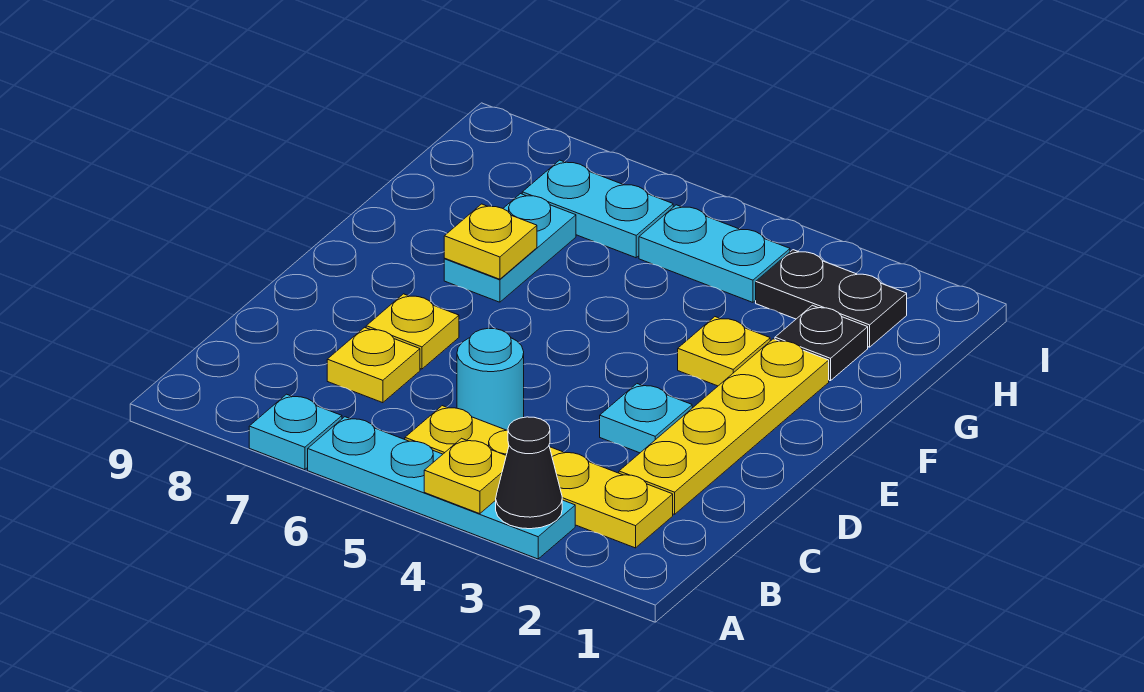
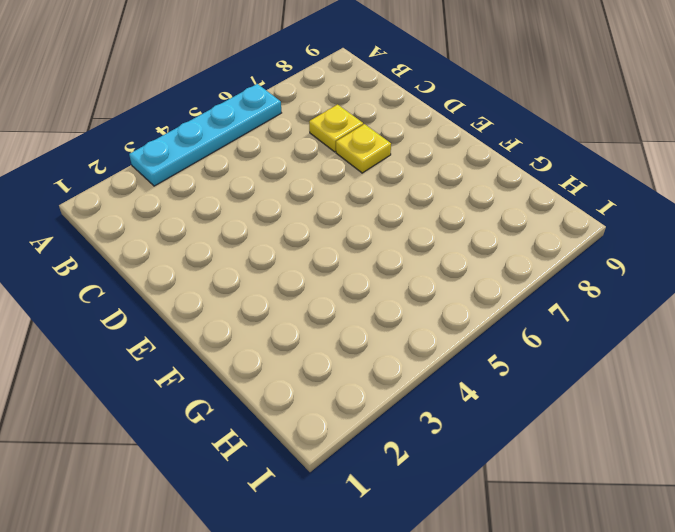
none -> cyan plate A7 level 1
none -> yellow plate B2:B5 level 1
none -> yellow plate C2:F2 level 1

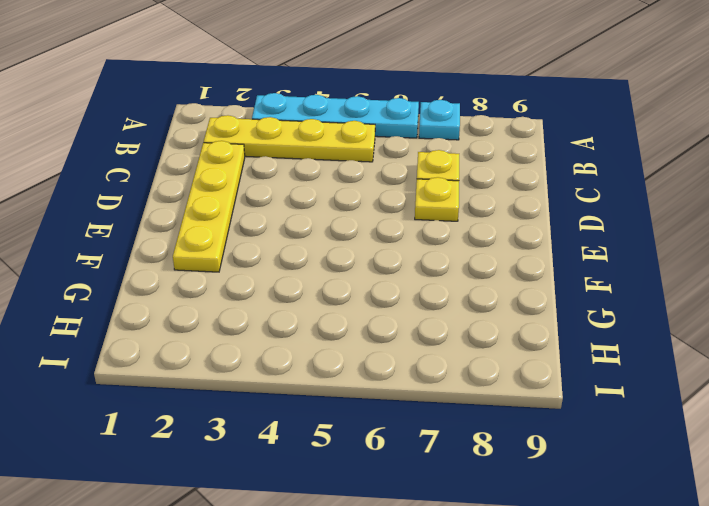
none -> cyan round brick C5 level 1
none -> cyan plate D3 level 1
none -> yellow plate F3 level 1

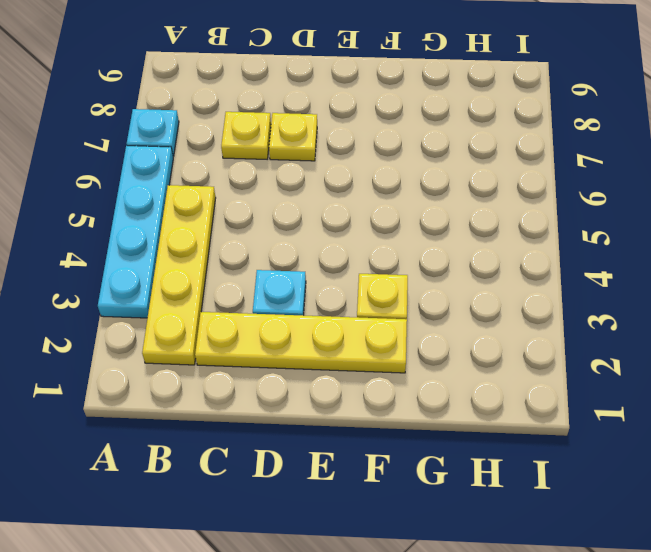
none -> cyan round brick C5 level 1
none -> cyan plate F7:G7 level 1
none -> black plate G2 level 1

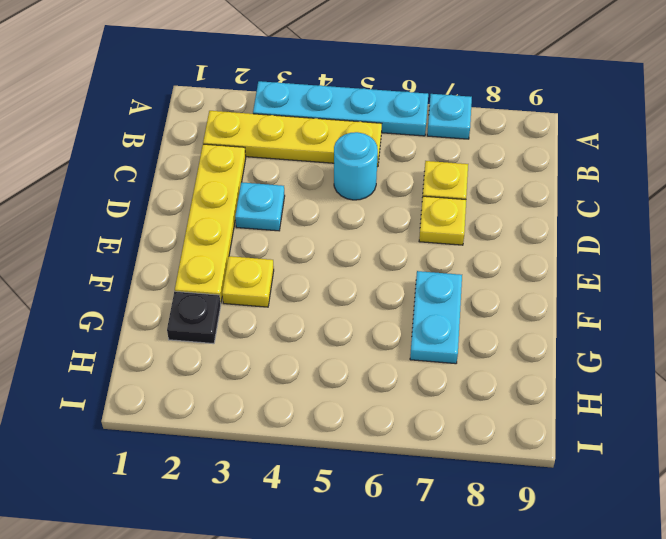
none -> black plate H2:H3 level 1
none -> cyan plate H4:H5 level 1
none -> cyan plate H6:H7 level 1

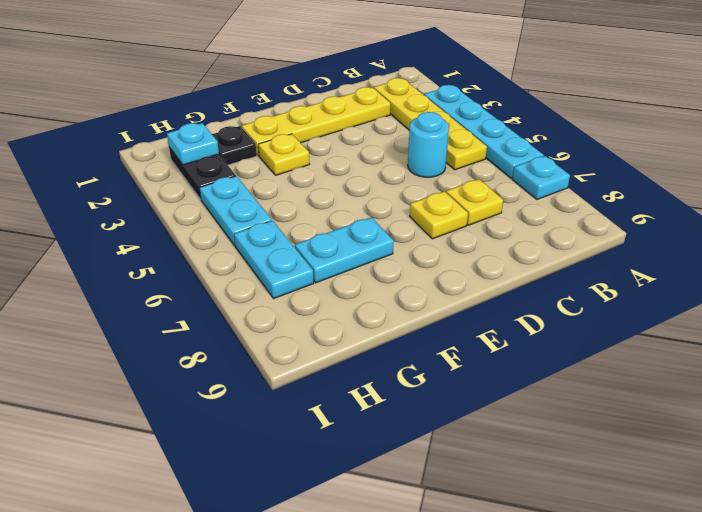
cyan plate H2 level 2 -> cyan plate D3 level 1
none -> black cone A3 level 2
none -> yellow plate A4 level 2
none -> yellow plate F7 level 2

